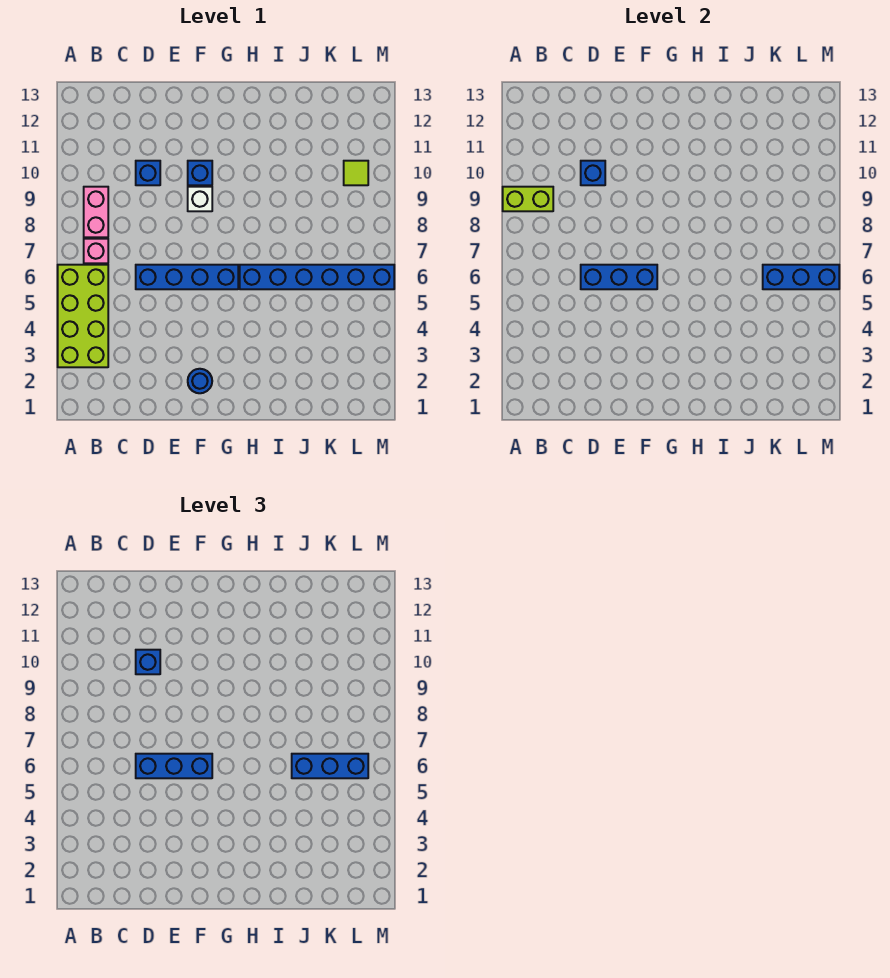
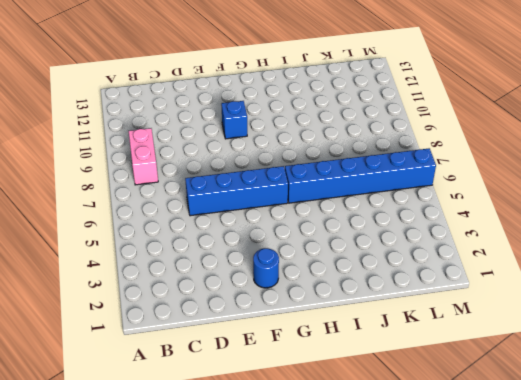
none -> lime brick A3:B6 level 1
none -> pink brick B7 level 1
none -> blue brick D10 level 1

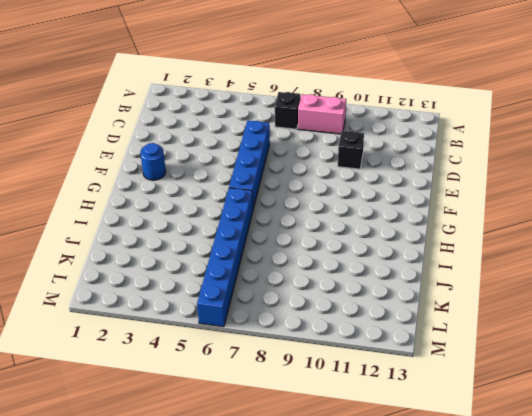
black brick B7 level 1 -> pink brick B7 level 1
black brick D10 level 1 -> blue brick D10 level 1
none -> lime brick A3:B6 level 1
none -> white brick F9 level 1
none -> blue brick F10 level 1

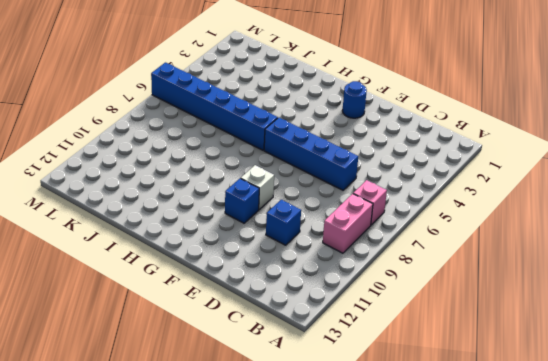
none -> lime brick A3:B6 level 1
none -> lime tile L10 level 1
none -> lime brick A9:B9 level 2

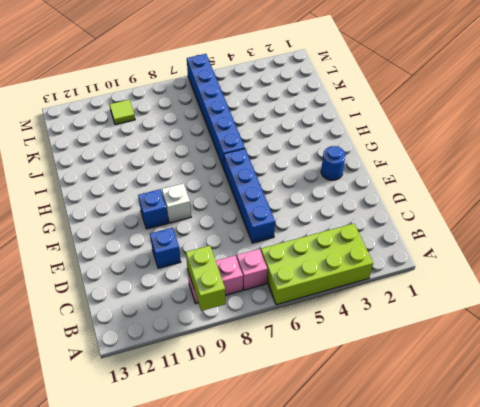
none -> blue brick D6:F6 level 2
none -> blue brick D10 level 2
none -> blue brick K6:M6 level 2

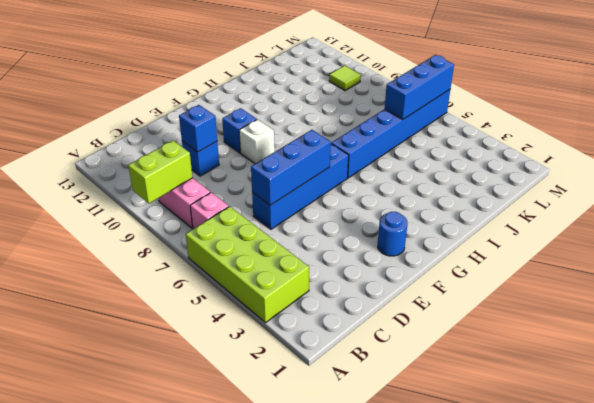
none -> blue brick D6:F6 level 3
none -> blue brick D10 level 3
none -> blue brick J6:L6 level 3

